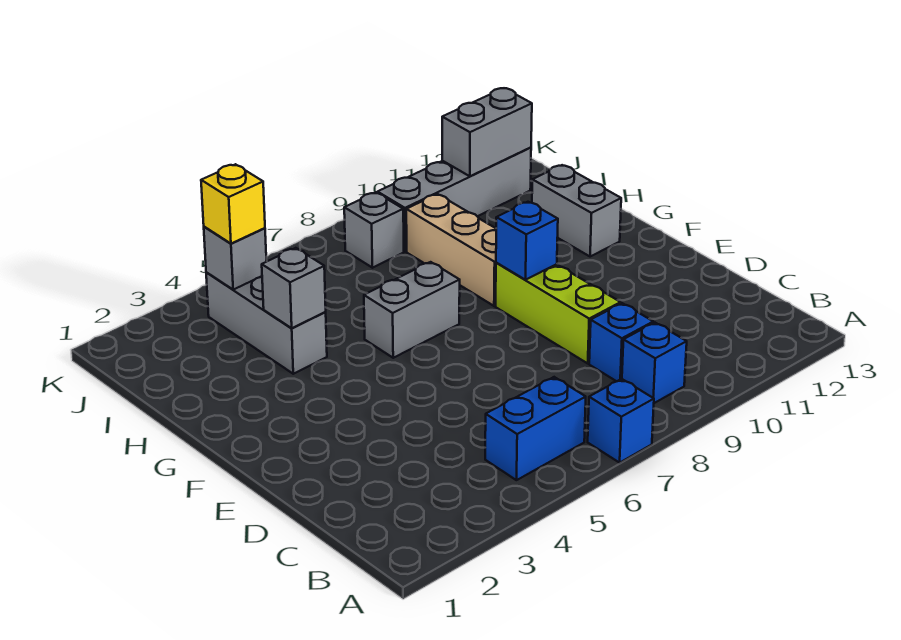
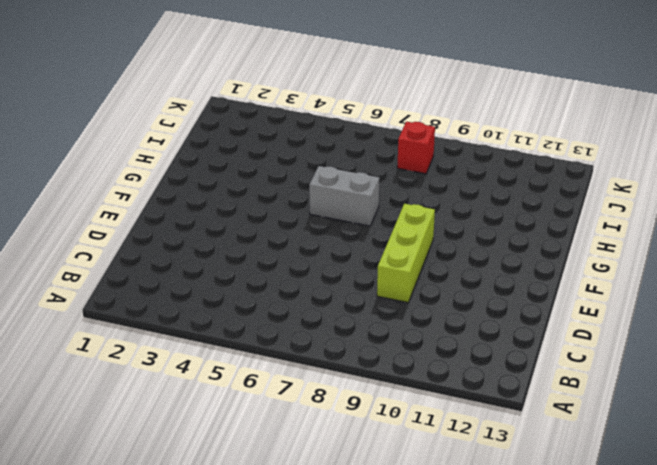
red brick J8 level 1 -> grey brick J8 level 1
none -> blue brick A7 level 1
none -> blue brick B5:B6 level 1
none -> blue brick B9 level 1

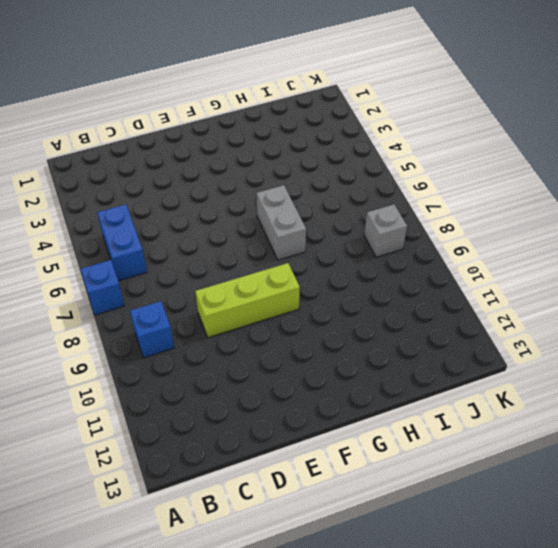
none -> blue brick C9 level 1
none -> tan brick G9:I9 level 1
none -> grey brick G12:H12 level 1

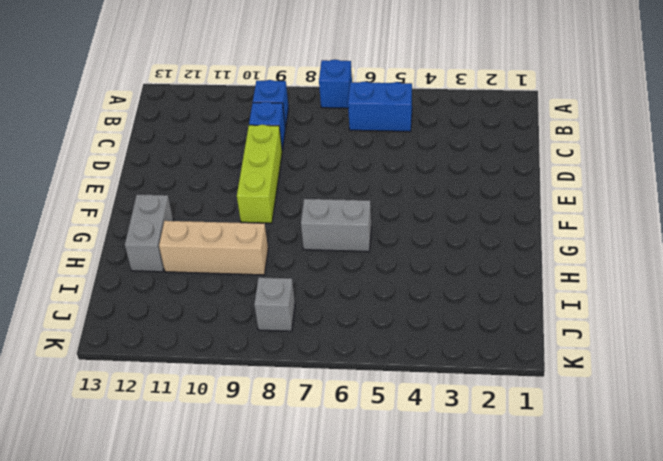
tan brick H9:H11 level 1 -> tan brick G9:I9 level 1
none -> grey brick H4:J4 level 1
none -> grey brick J9:J12 level 1
none -> blue brick F9 level 2

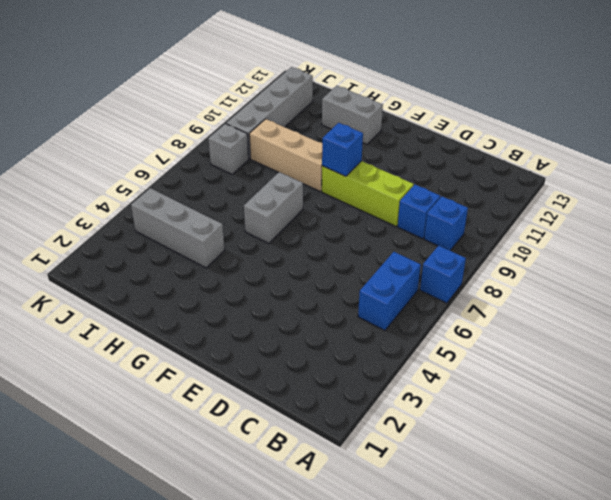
none -> grey brick H4 level 2
none -> grey brick J4 level 2
none -> grey brick J11:J12 level 2

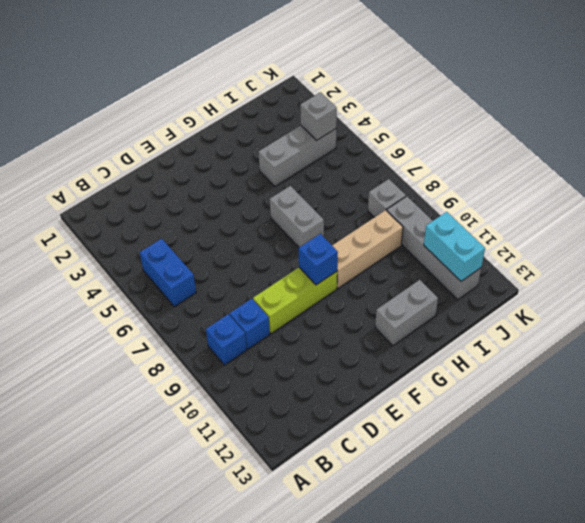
cyan brick J11:J12 level 2 -> grey brick J11:J12 level 2
none -> blue brick A7 level 1
none -> grey brick H4 level 2
none -> yellow brick J4 level 3

